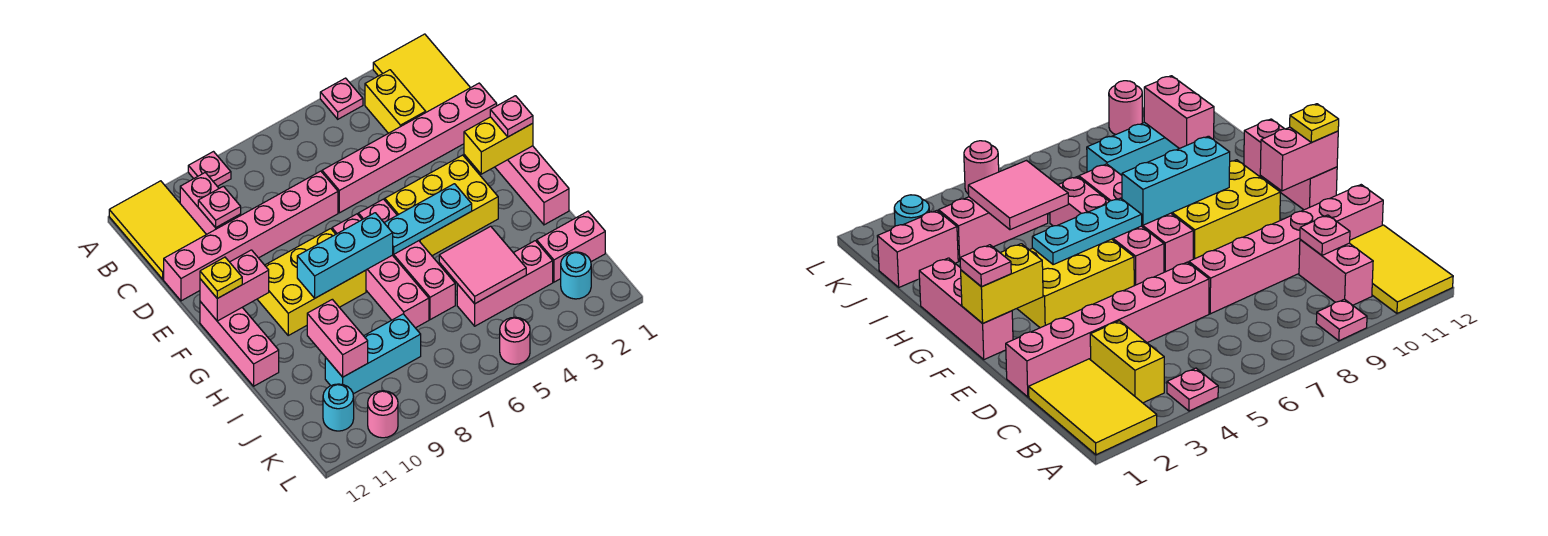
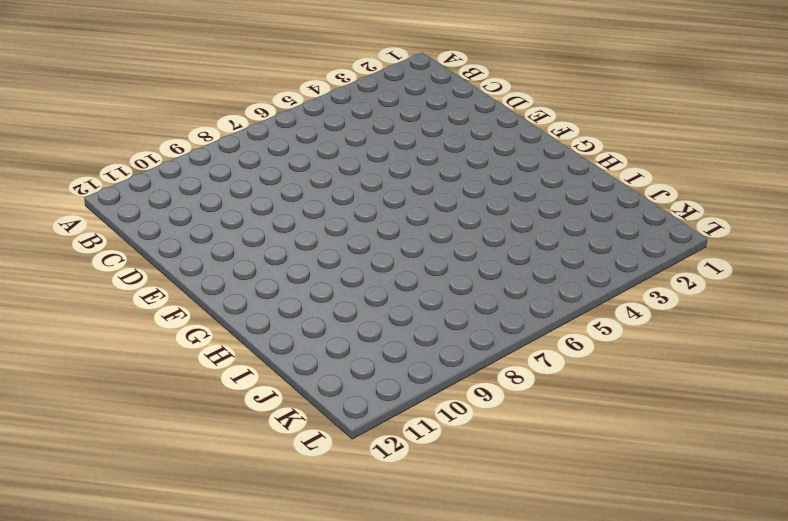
none -> yellow tile A1:C2 level 1
none -> pink plate A4 level 1
none -> pink plate A9 level 1
none -> yellow tile A11:C12 level 1

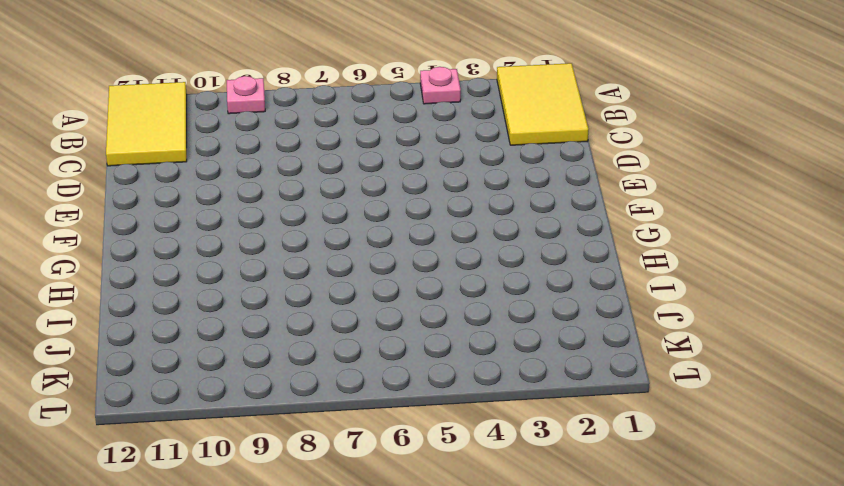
none -> yellow brick B3:C3 level 1
none -> pink brick B10:C10 level 1
none -> pink brick D1:D6 level 1
none -> pink brick D7:D12 level 1

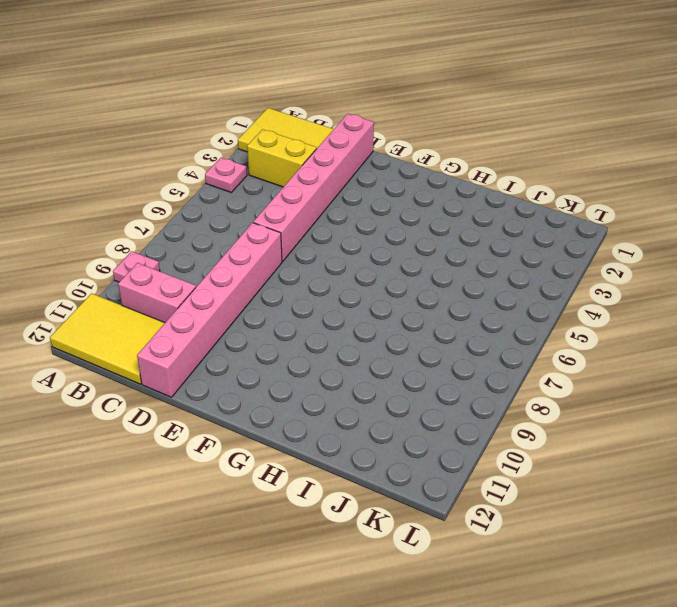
none -> pink brick F1:H1 level 1
none -> yellow brick F3:G5 level 1
none -> pink brick F6:I6 level 1
none -> pink brick F7:I7 level 1

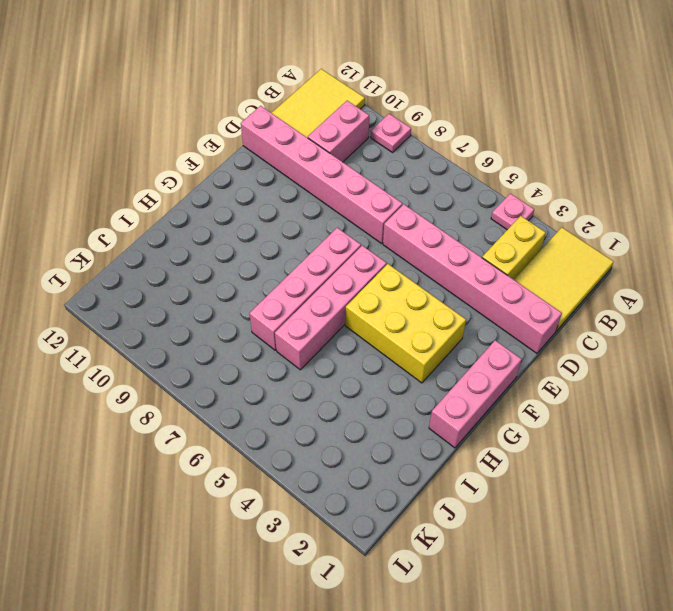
none -> yellow brick F8:G10 level 1
none -> pink brick F12:H12 level 1
none -> pink brick J1:J2 level 1
none -> pink brick J3:J5 level 1

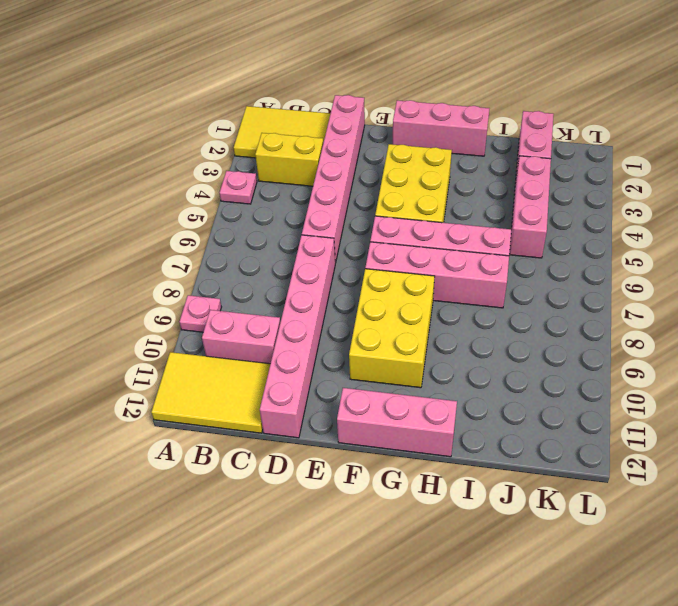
none -> cyan brick J8:J10 level 1
none -> cyan round brick K2 level 1
none -> cyan round brick K11 level 1
none -> pink round brick L5 level 1

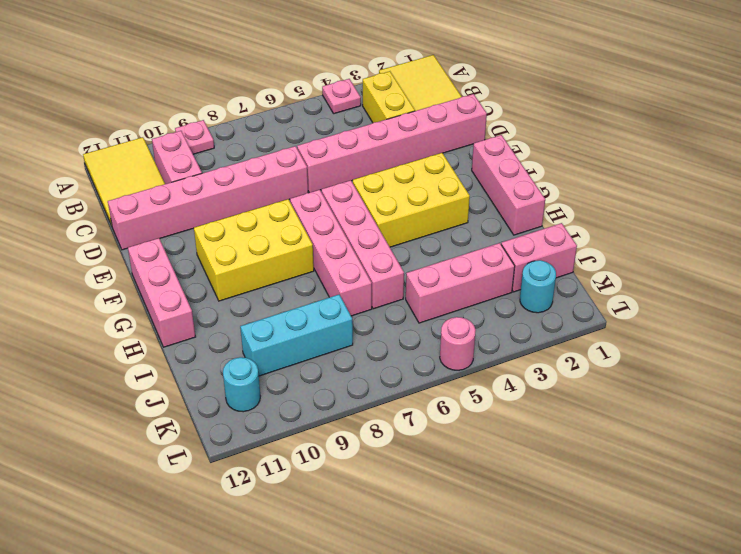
none -> pink round brick L10 level 1
none -> pink plate C10 level 2
none -> yellow brick F1:F2 level 2
none -> pink brick F11:F12 level 2

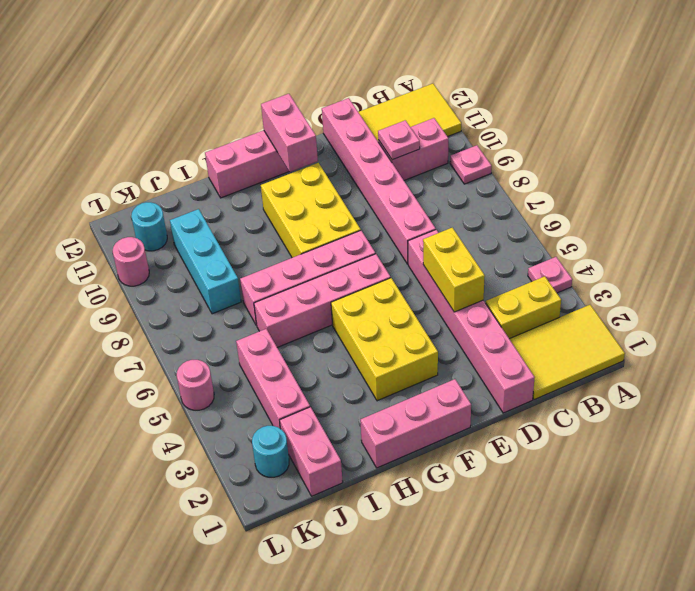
yellow brick D4:D5 level 2 -> yellow brick F1:F2 level 2
none -> cyan plate G4:G6 level 2
none -> cyan brick G7:G9 level 2
none -> pink tile I4:J5 level 2
none -> pink brick I10:J10 level 2

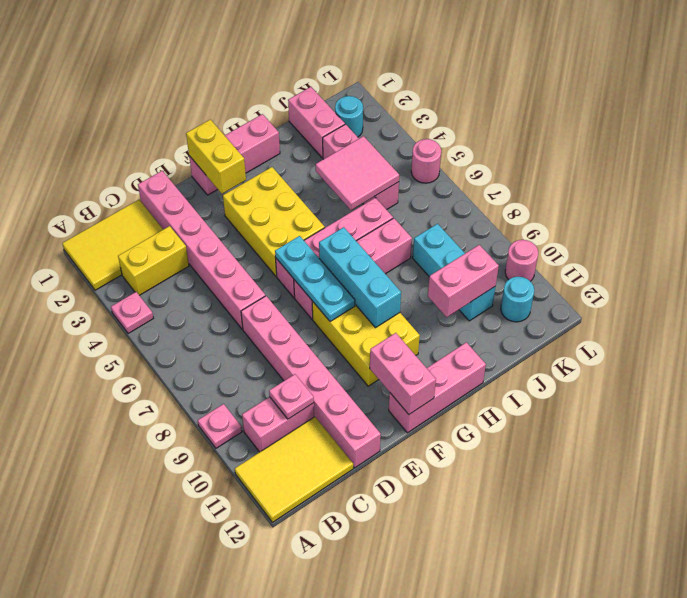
cyan plate F6:F8 level 2 -> cyan plate G4:G6 level 2
none -> pink plate F1 level 3
none -> yellow plate F12 level 3

